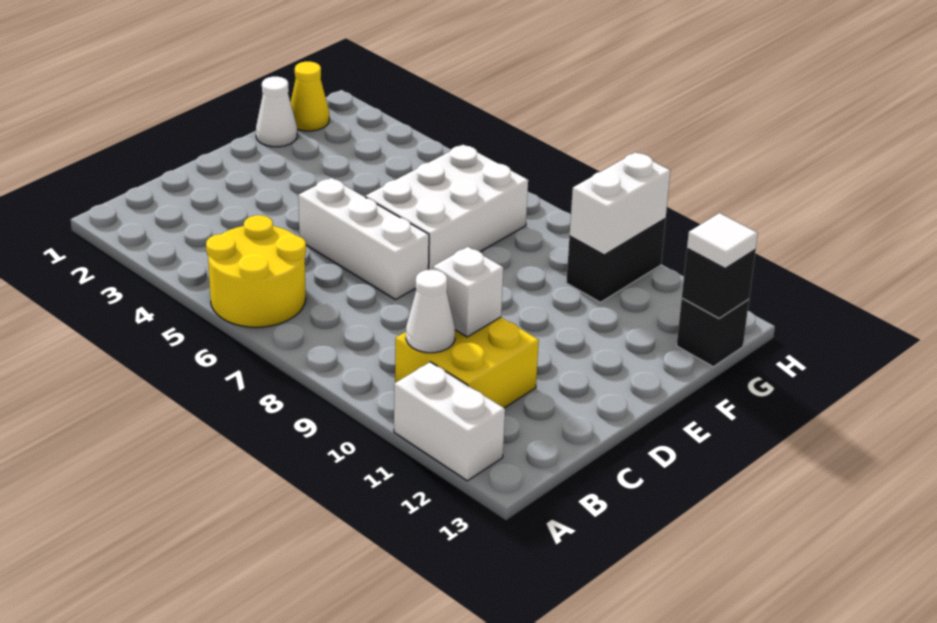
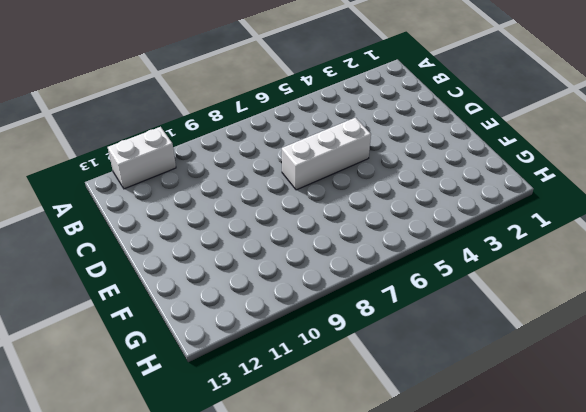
none -> yellow round brick A5:B6 level 1
none -> yellow brick B10:C11 level 1
none -> white brick E6:G7 level 1

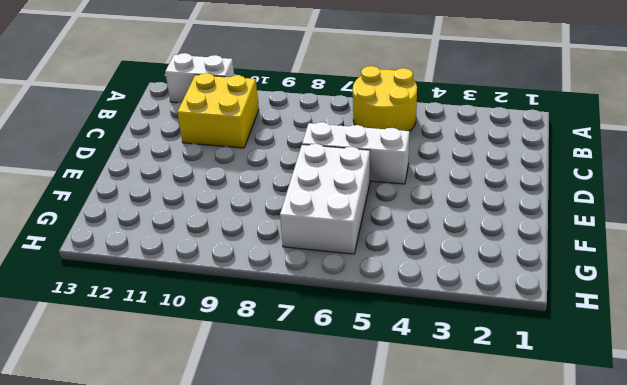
none -> white cone F1 level 1
none -> yellow cone G1 level 1
none -> black brick G10:H10 level 1

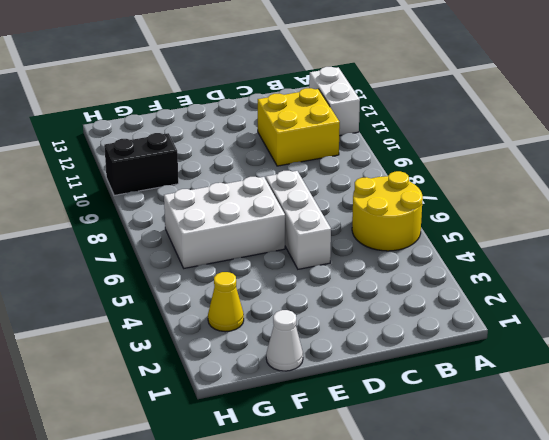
yellow cone G3 level 1 -> yellow cone G1 level 1
none -> black brick G13 level 1
none -> white cone B10 level 2
none -> white brick C10 level 2

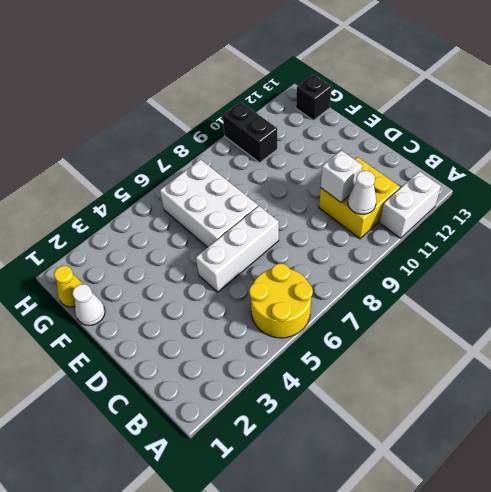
none -> white brick G10:H10 level 2
none -> black brick G13 level 2
none -> white tile G13 level 3

